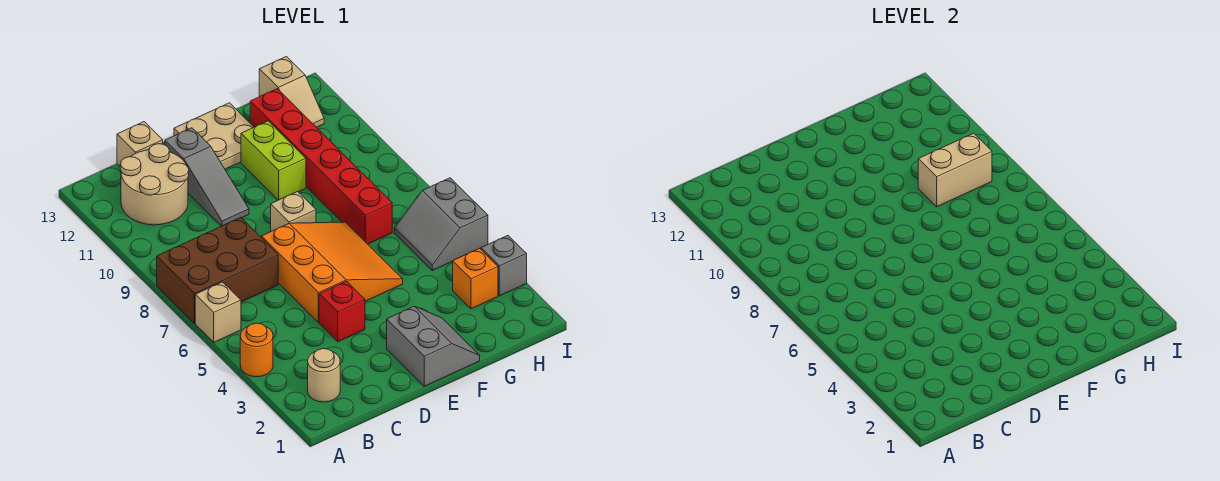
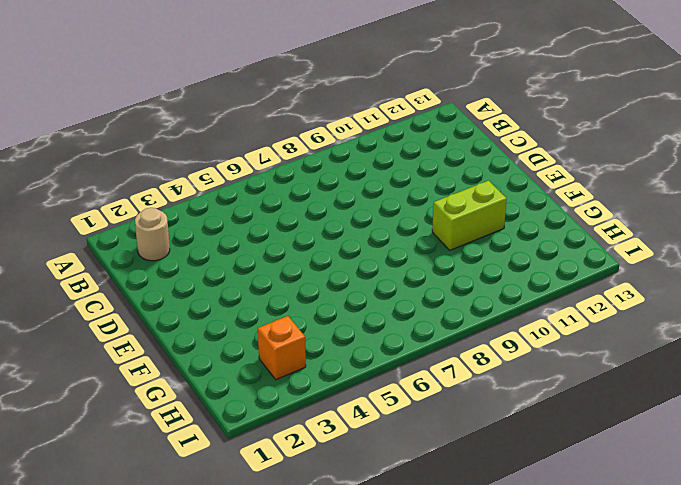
none -> orange round brick A4 level 1
none -> tan brick A6 level 1
none -> brown brick A7:C8 level 1

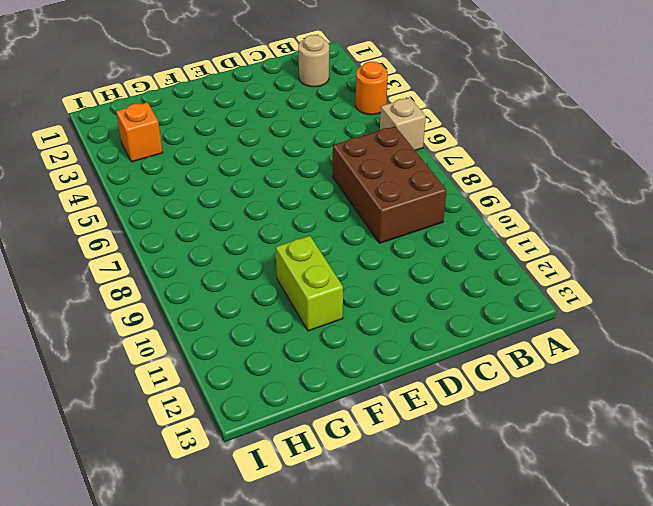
brown brick B7:C9 level 1 -> brown brick A7:C8 level 1
none -> tan round brick B11:C12 level 1
none -> tan brick C13 level 1
none -> red brick D4 level 1

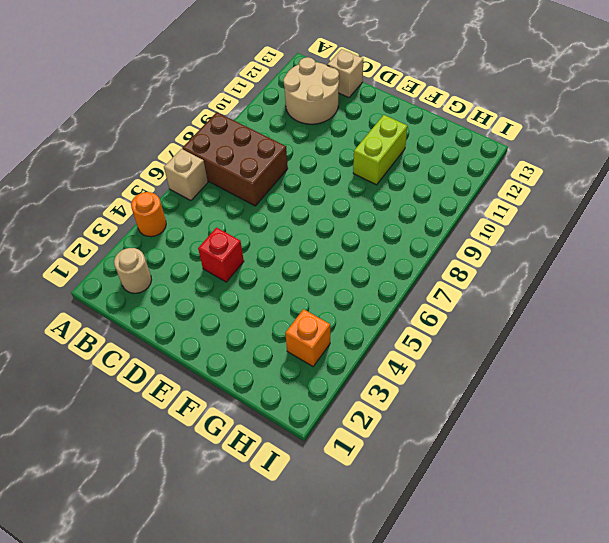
none -> orange slope D5:F7 level 1 top D
none -> grey slope D10:D12 level 1 top 12
none -> grey slope E1:F2 level 1 top E

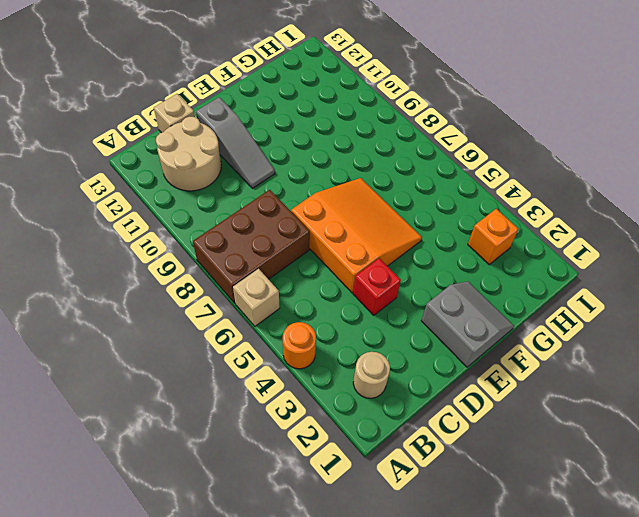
none -> tan brick E8 level 1
none -> tan plate E12:F13 level 1
none -> lime brick F10:F11 level 1

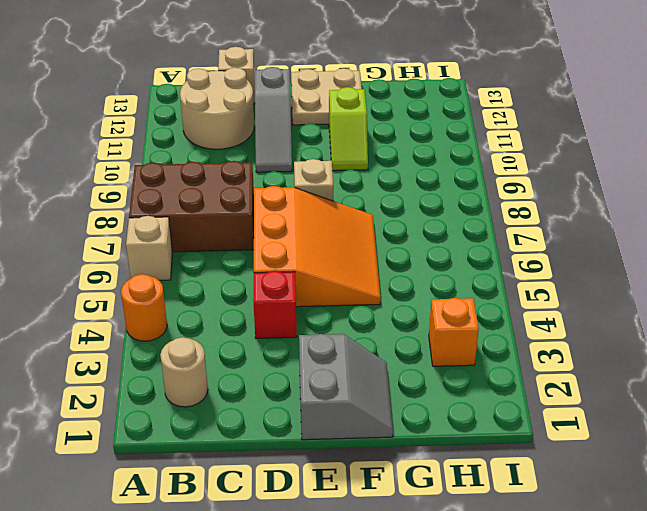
lime slope F10:F11 level 1 top 11 -> lime brick F10:F11 level 1
none -> red brick G7:G12 level 1
none -> grey slope H5:I6 level 1 top I
none -> tan slope H12:H13 level 1 top 13

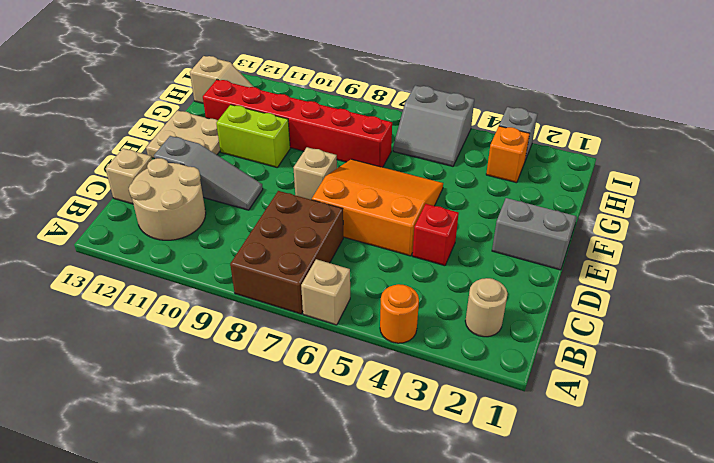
none -> tan brick G9:H9 level 2

